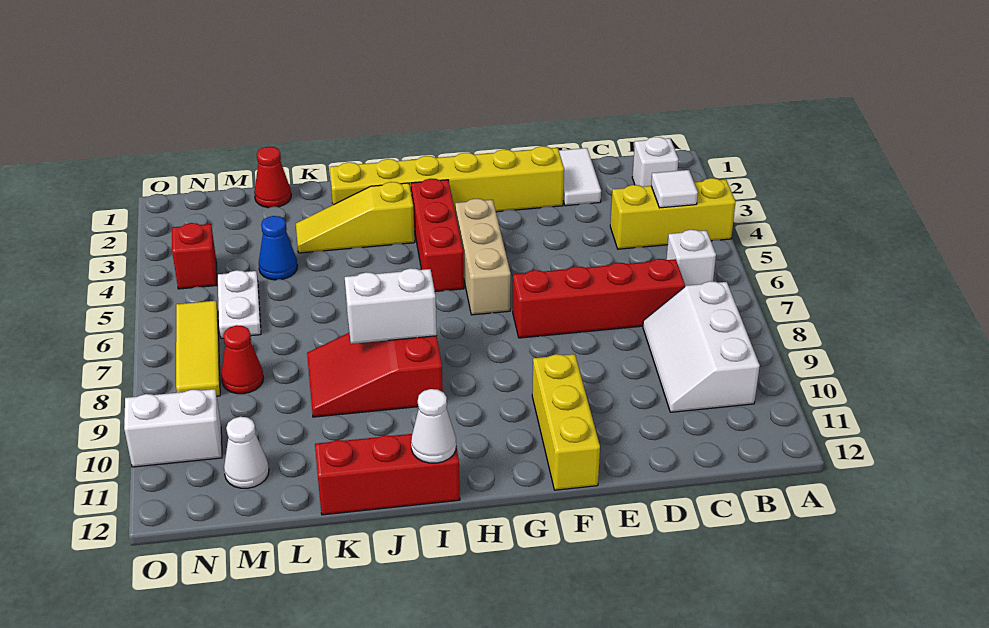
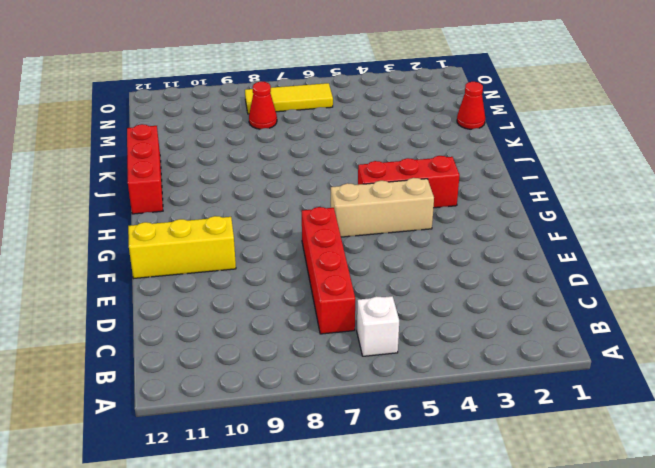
none -> yellow brick A4:C4 level 1
none -> white brick B2 level 1
none -> white slope B8:C10 level 1 top B

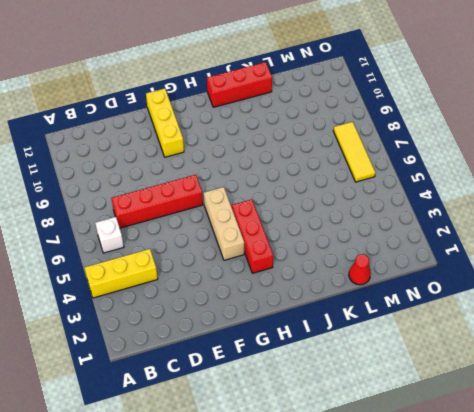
none -> white brick B2 level 1
none -> white slope B8:C10 level 1 top B
none -> white tile D1:D2 level 1

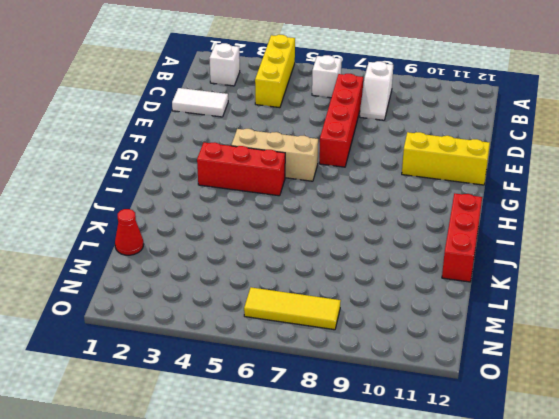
white slope B8:C8 level 1 top B -> white slope B8:C10 level 1 top B
none -> yellow brick E2:J2 level 1
none -> yellow slope I3:K3 level 1 top I
none -> red slope I8:K9 level 1 top I

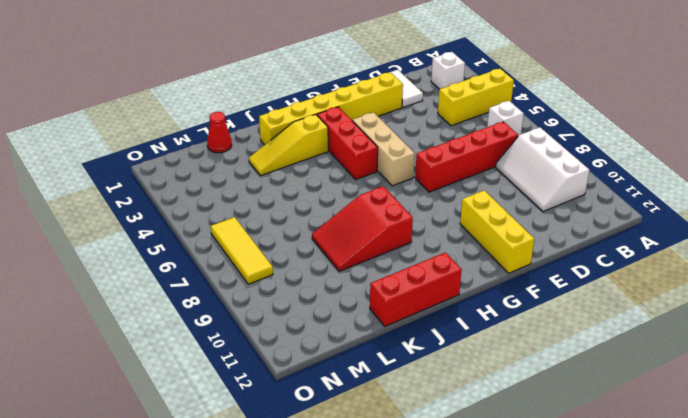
none -> blue cone L4 level 1
none -> white plate M5:M6 level 1
none -> red cone M8 level 1

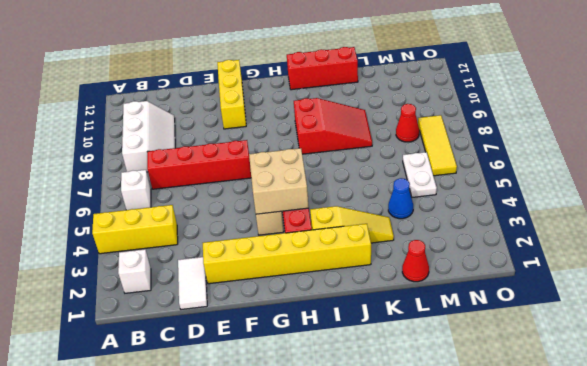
tan brick G4:H5 level 2 -> none
none -> white cone M11 level 1
none -> red brick N4 level 1
none -> white brick N10:O10 level 1

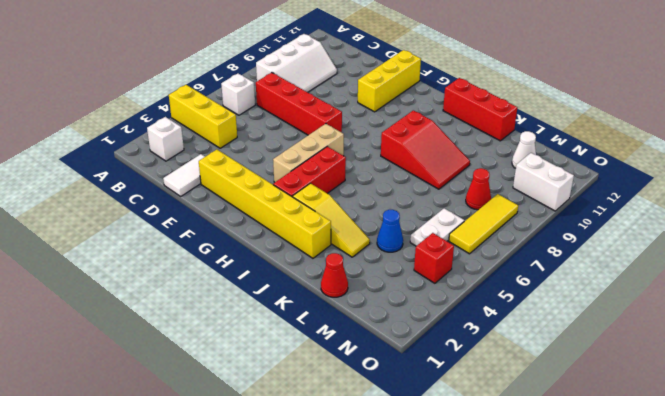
none -> white tile B4 level 2
none -> white brick I8:J8 level 2
none -> white cone I12 level 2

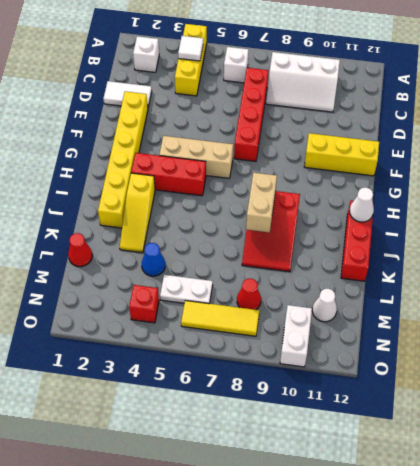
tan brick I8:J8 level 2 -> white brick I8:J8 level 2

